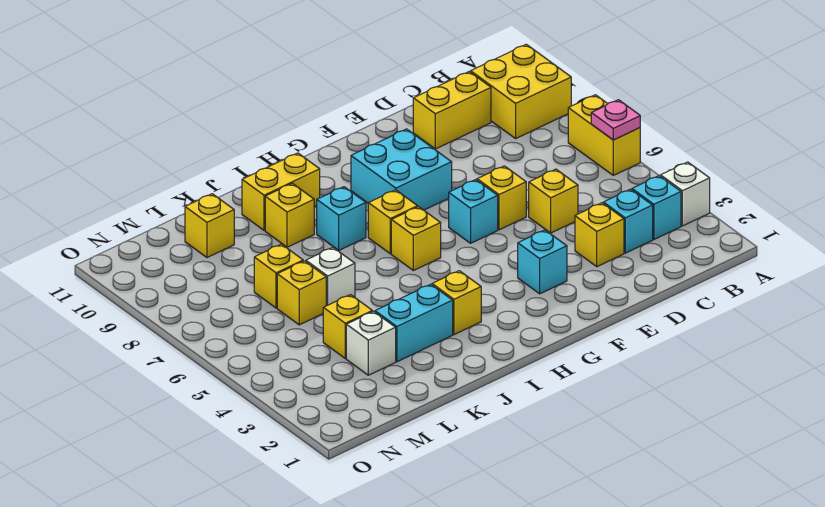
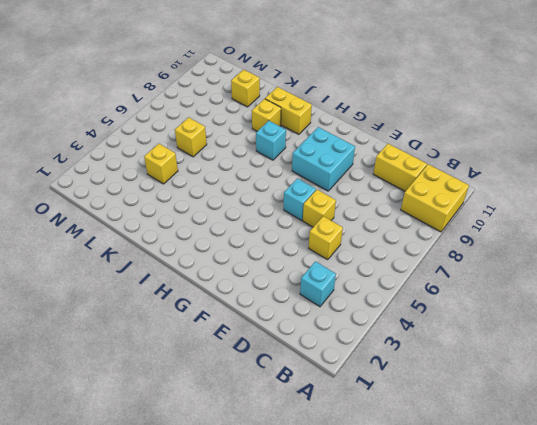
none -> white brick A3 level 1
none -> yellow brick A6:A7 level 1
none -> cyan brick B3 level 1

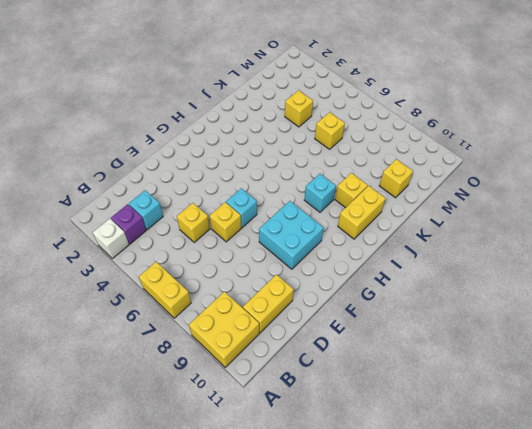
purple brick B3 level 1 -> cyan brick B3 level 1
none -> yellow brick D3 level 1
none -> cyan brick F3 level 1
none -> yellow brick H6 level 1

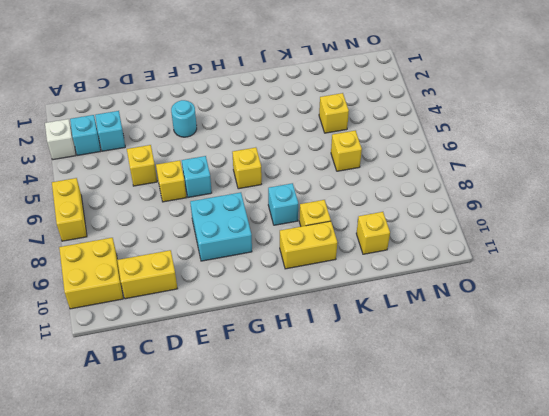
cyan round brick F3 level 1 -> cyan brick F3 level 1
none -> yellow brick D3 level 1
none -> yellow brick H7 level 1
none -> yellow brick I3 level 1

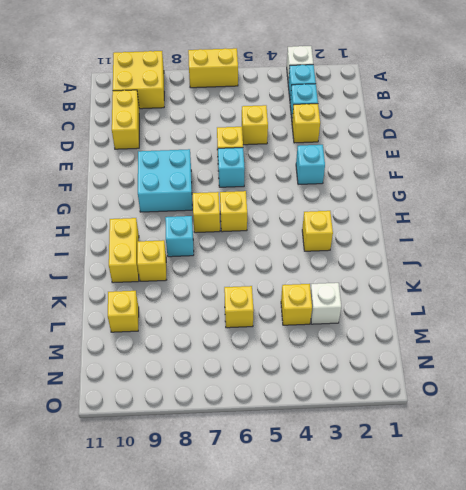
none -> cyan brick J3:K3 level 1
none -> white brick K6 level 1
none -> yellow brick L7 level 1

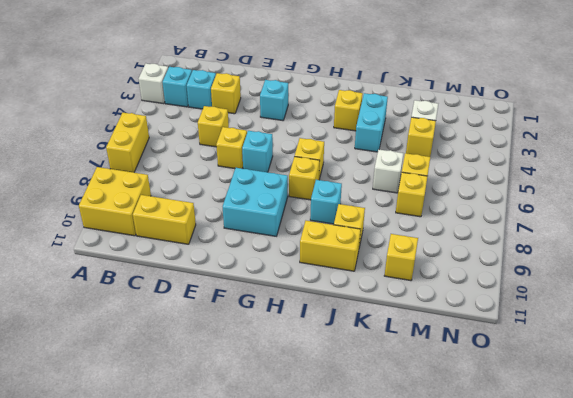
cyan brick J3:J4 level 1 -> cyan brick J3:K3 level 1
none -> pink plate A6 level 2

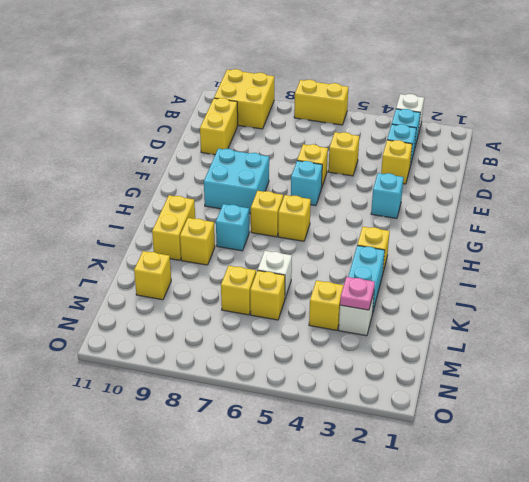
pink plate L3 level 2 -> pink plate A6 level 2

